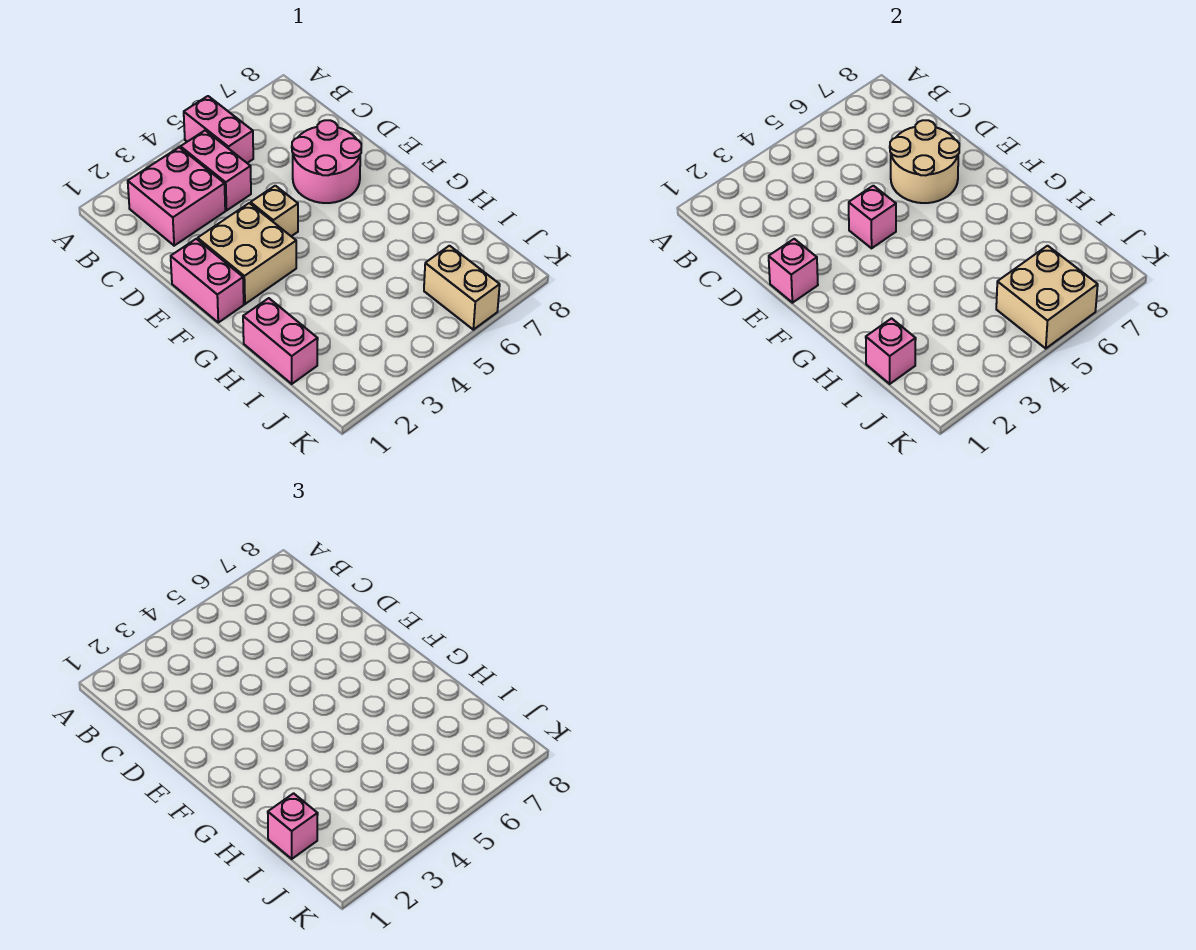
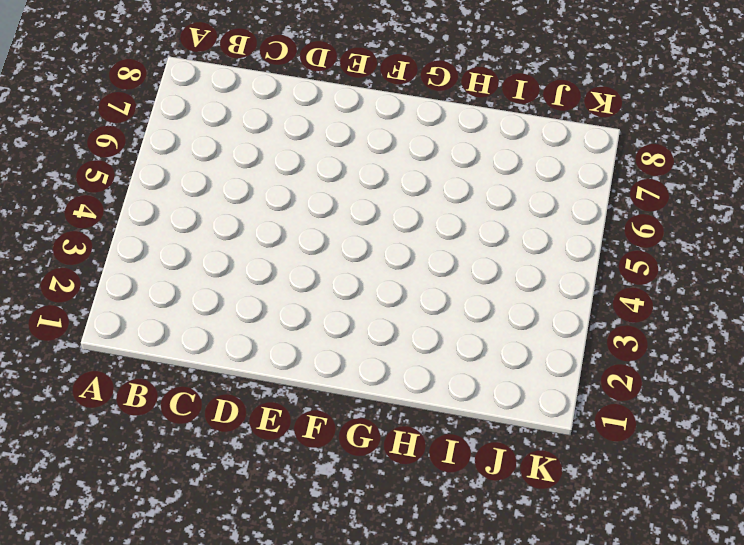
none -> pink brick A5:B5 level 1
none -> pink brick B2:C3 level 1
none -> pink brick B4:C4 level 1

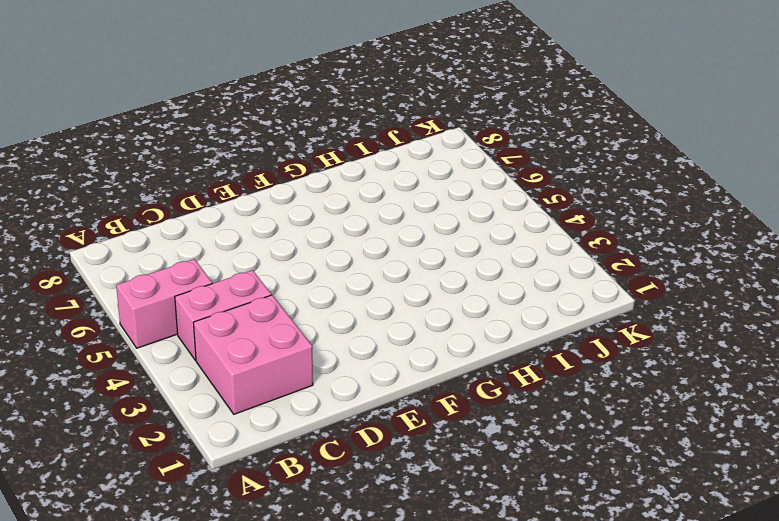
none -> pink round brick D6:E7 level 1
none -> pink brick E1:F1 level 1
none -> tan brick E2:F3 level 1

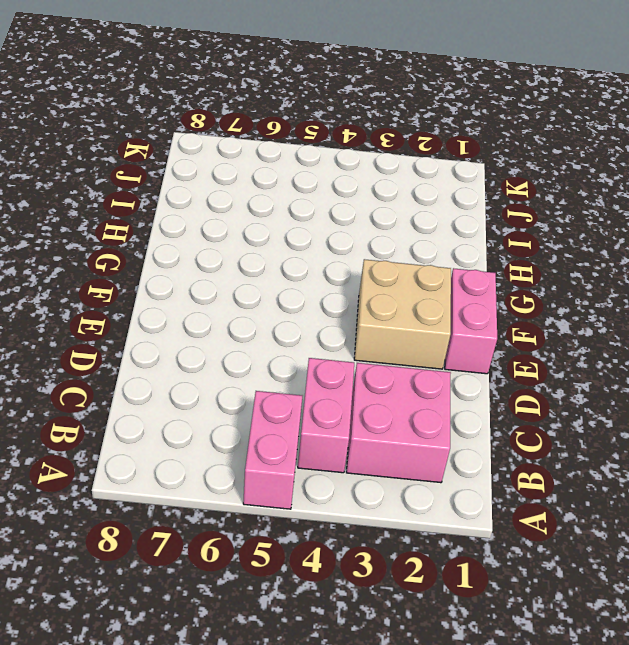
none -> pink round brick D6:E7 level 1
none -> tan brick E4 level 1
none -> pink brick H1:I1 level 1

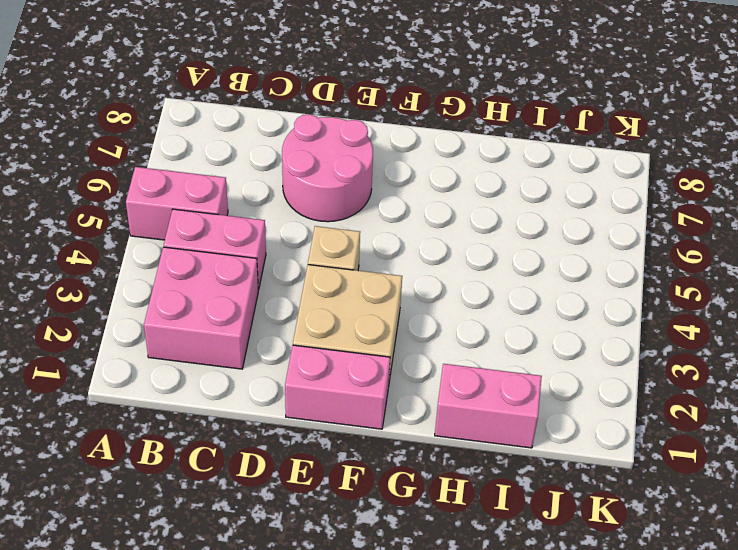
none -> tan brick J6:K6 level 1
none -> tan round brick D6:E7 level 2
none -> pink brick E1 level 2

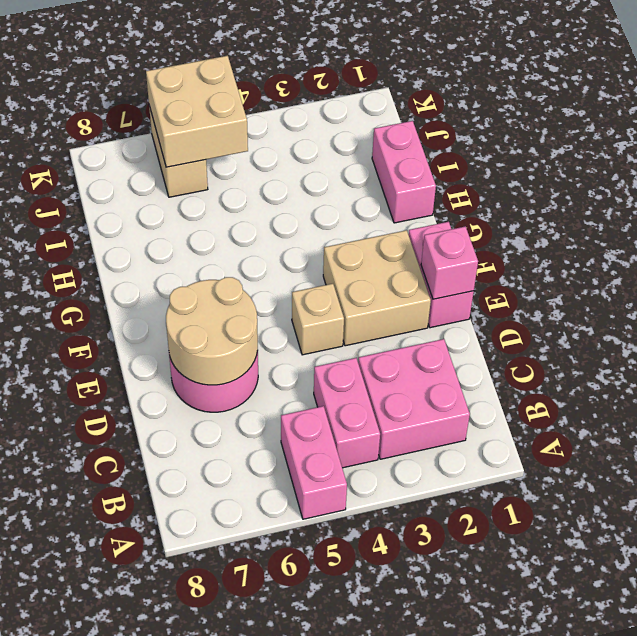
none -> pink brick E4 level 2
none -> pink brick I1 level 2
none -> pink brick I1 level 3

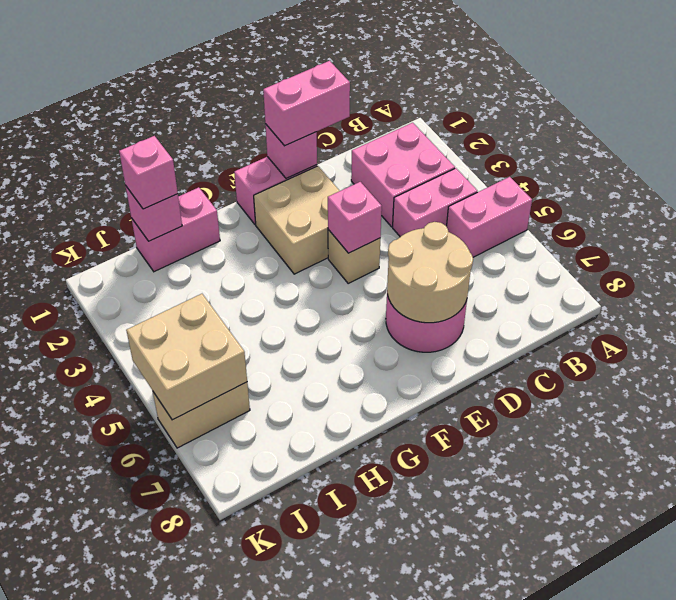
pink brick D1:E1 level 3 -> none

